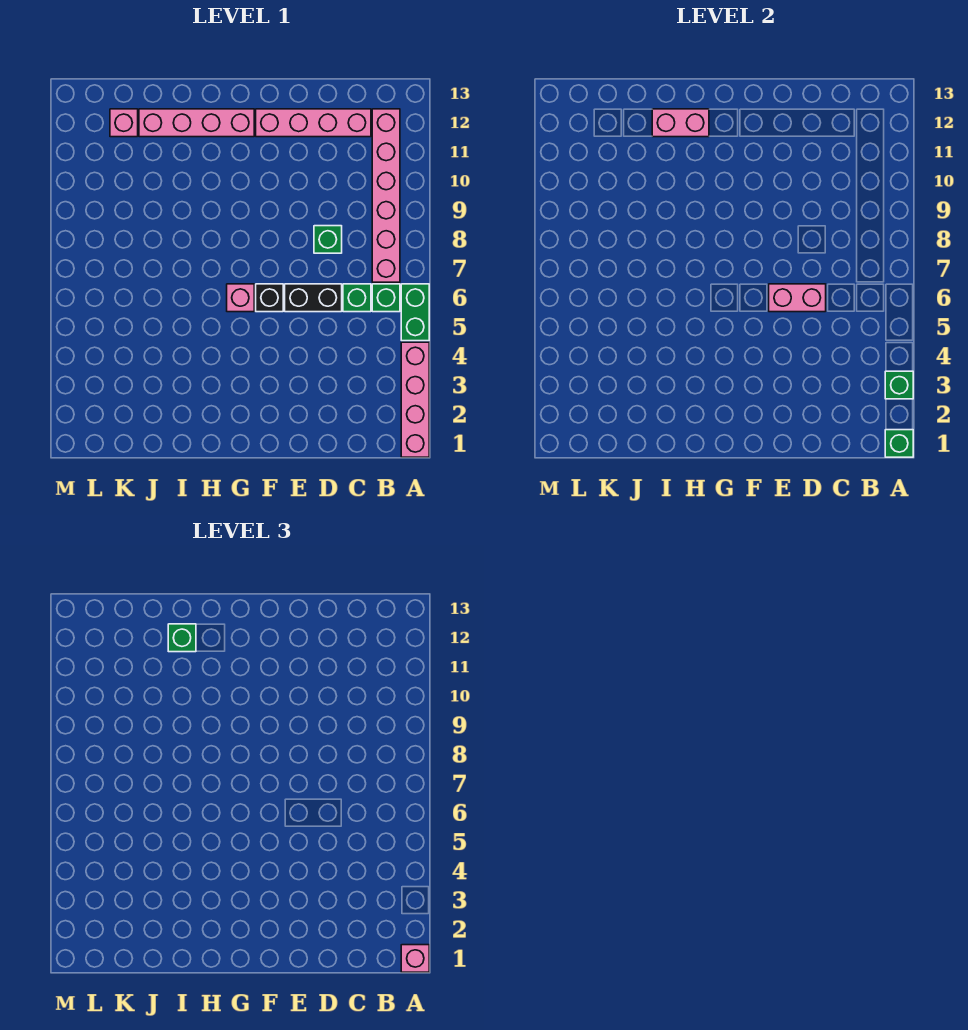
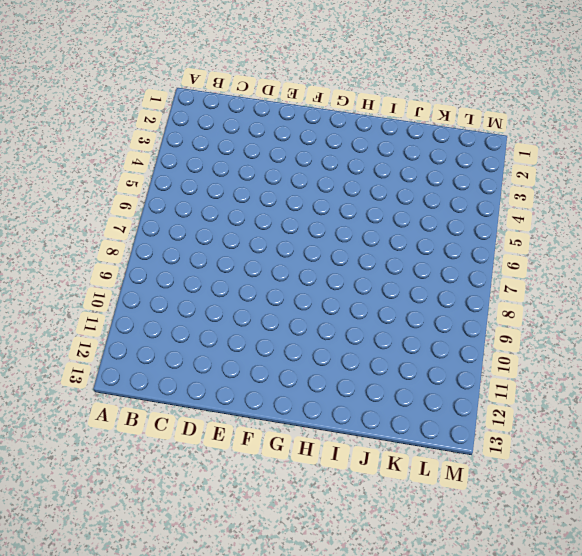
none -> pink brick A1:A4 level 1
none -> green brick A5:A6 level 1
none -> green brick B6 level 1

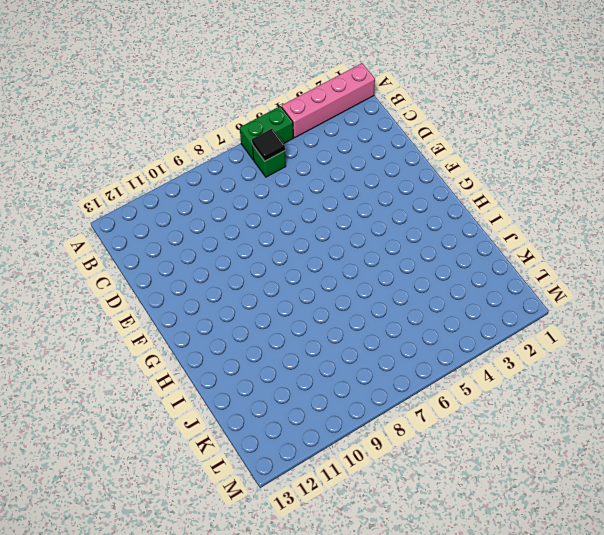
black tile B6 level 2 -> none
none -> pink brick B7:B12 level 1
none -> green brick C6 level 1
none -> pink brick C12:F12 level 1

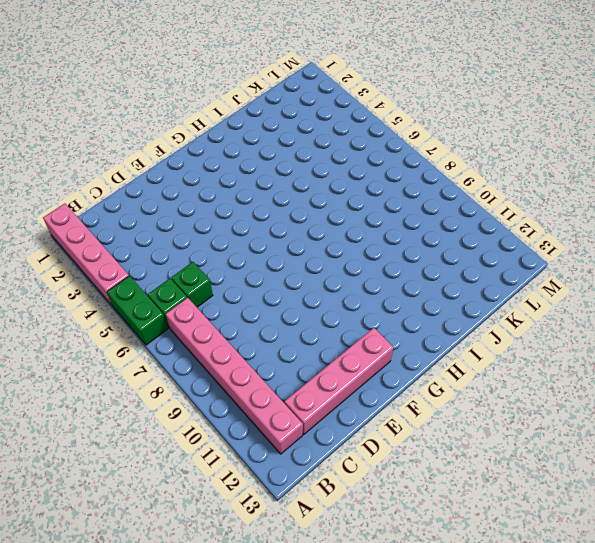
none -> black brick D6:E6 level 1
none -> green brick D8 level 1
none -> black brick F6 level 1

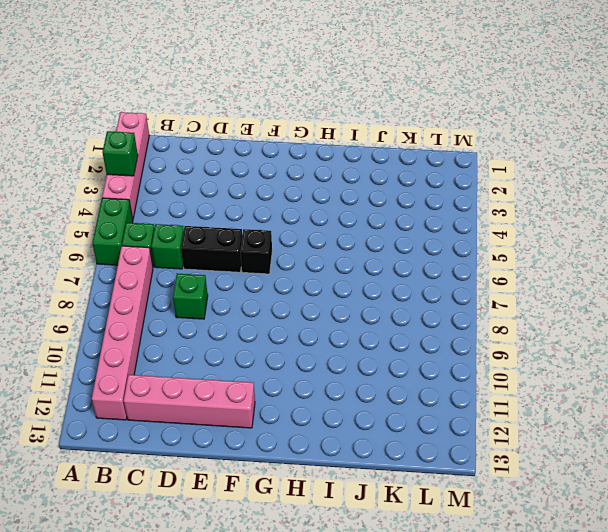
none -> pink brick G6 level 1
none -> pink brick G12:J12 level 1
none -> pink brick K12 level 1

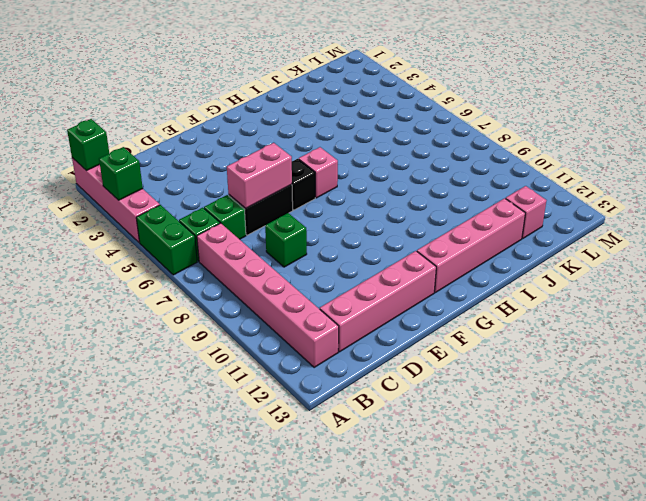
none -> pink brick H12:I12 level 2
none -> pink brick A1 level 3
none -> green brick I12 level 3

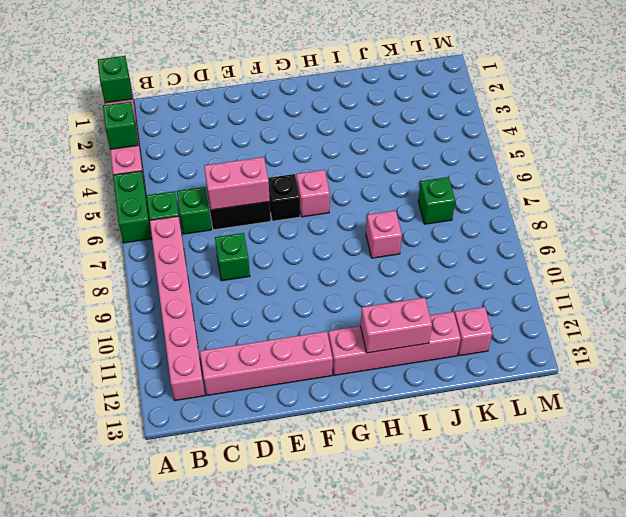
pink brick I8 level 1 -> pink brick A1 level 3
green brick K7 level 1 -> green brick I12 level 3

